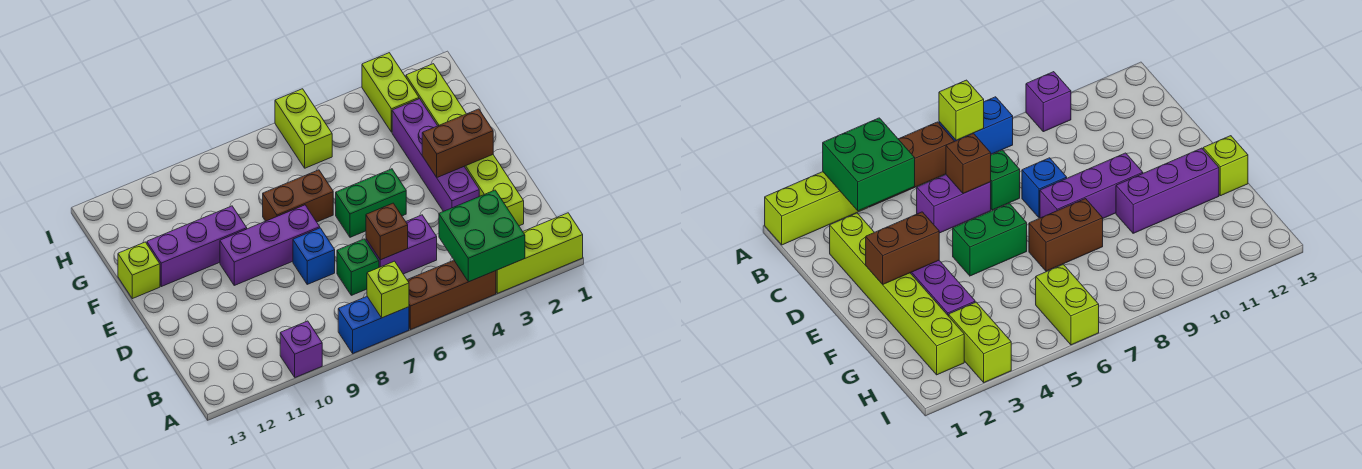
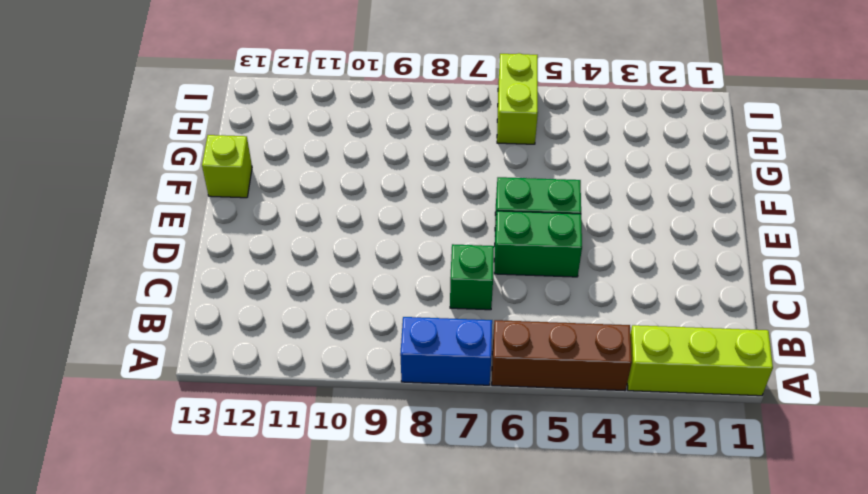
green brick D5:D6 level 1 -> none
none -> purple brick A10 level 1
none -> lime brick C2:H2 level 1
none -> purple brick C5:C6 level 1

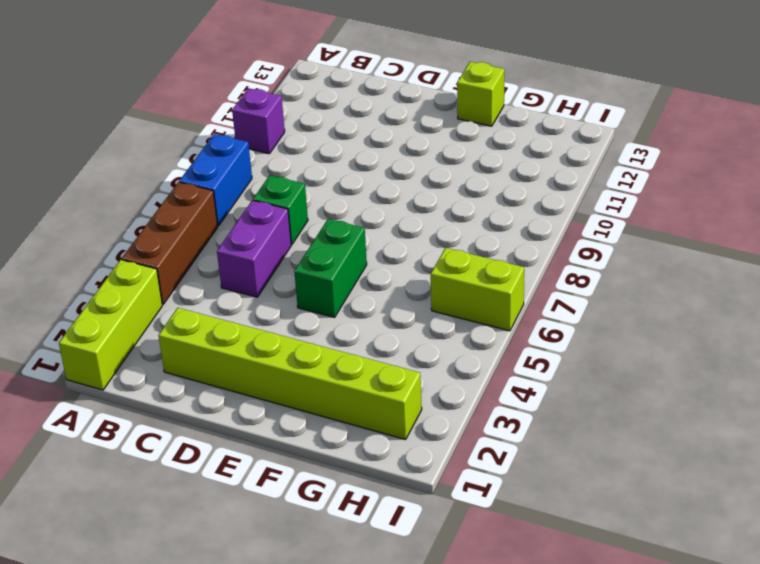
none -> purple brick D3:G3 level 1
none -> blue brick D8 level 1
none -> purple brick E8:E10 level 1

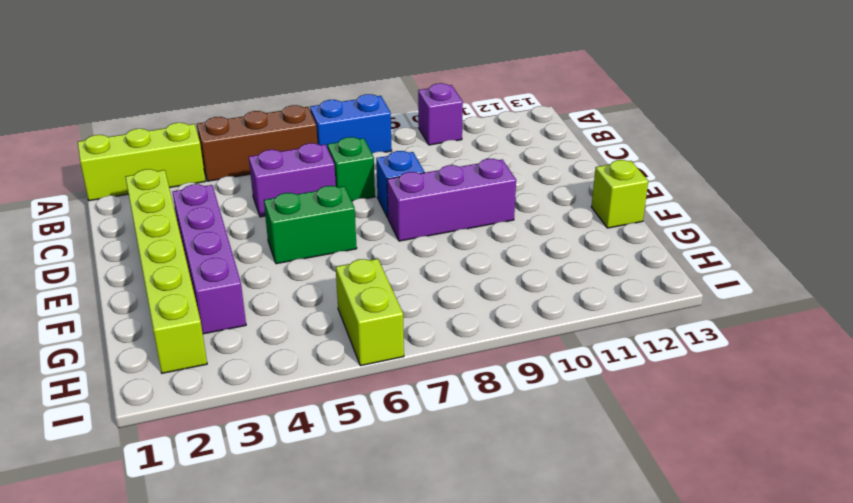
none -> brown brick F7:F8 level 1
none -> purple brick F10:F12 level 1
none -> lime brick H3:I3 level 1

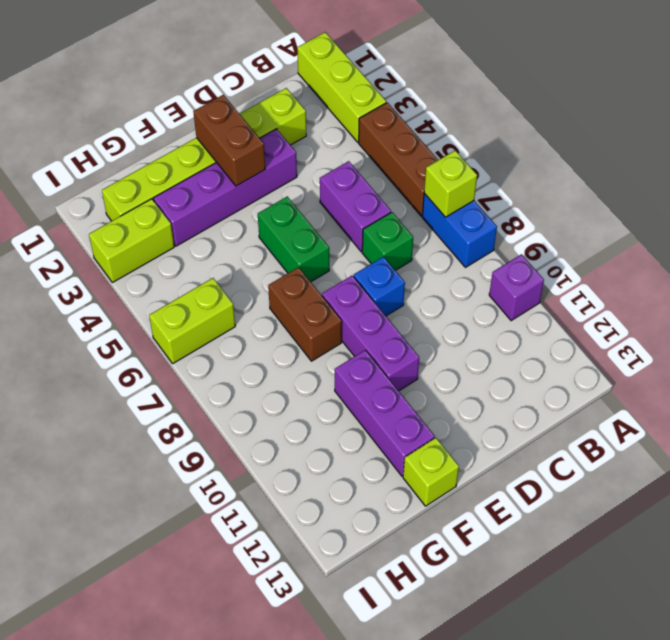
none -> green brick A3:B4 level 2
none -> brown brick C6 level 2

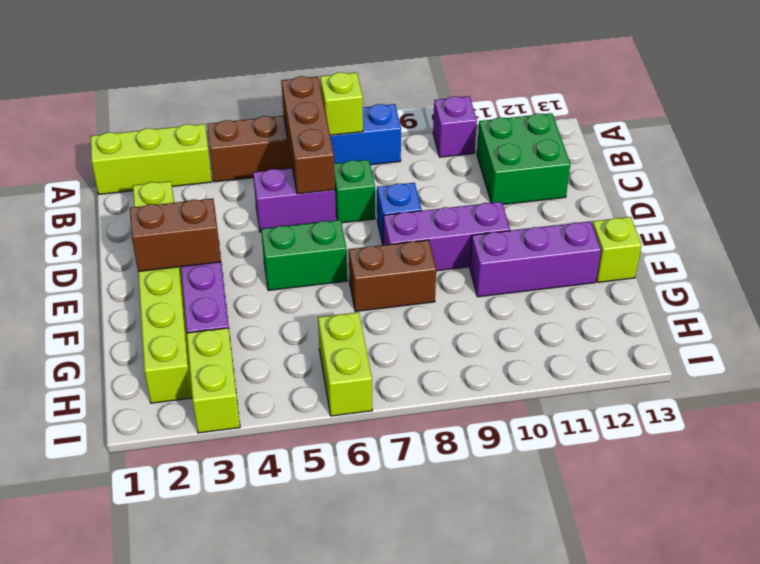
brown brick A6:C6 level 2 -> brown brick C6 level 2
green brick B11:C12 level 1 -> green brick A3:B4 level 2

